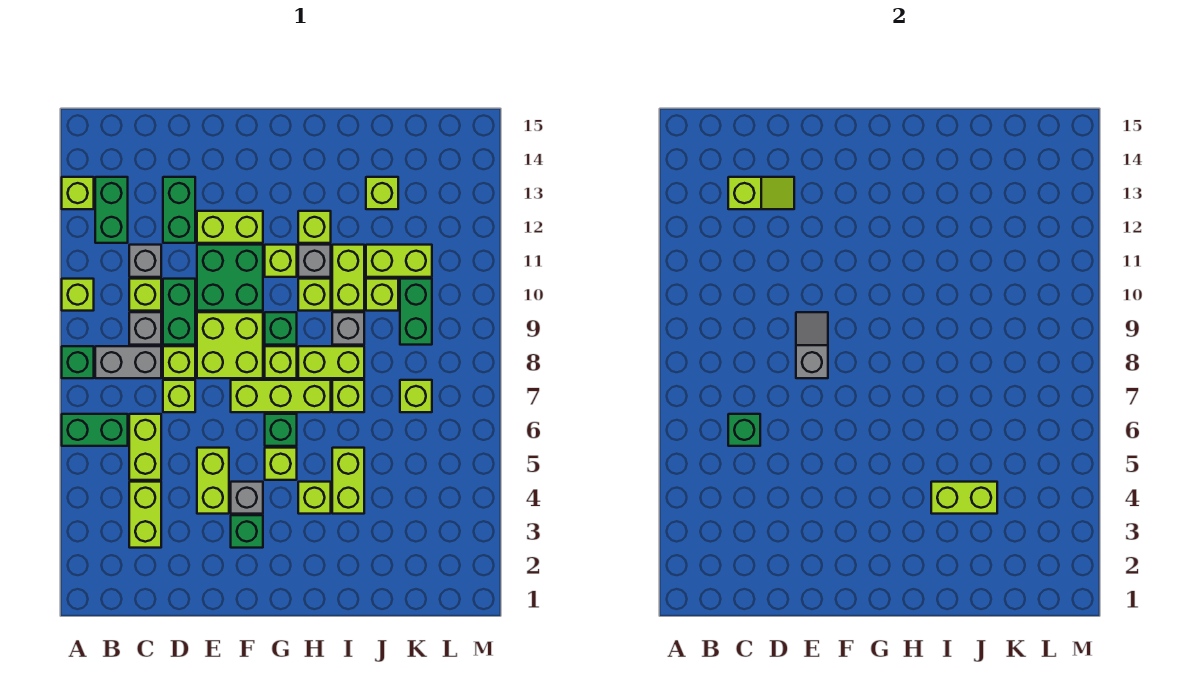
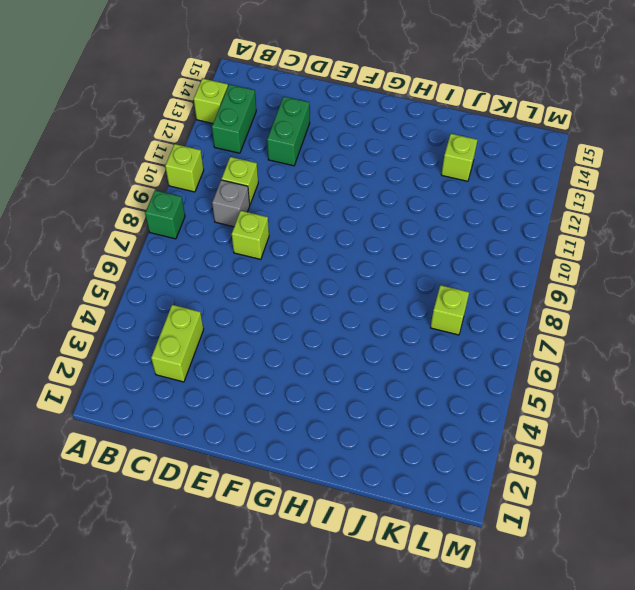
none -> green brick A6:B6 level 1
none -> grey brick B8:C8 level 1
none -> lime brick C5:C6 level 1
none -> grey brick C11 level 1

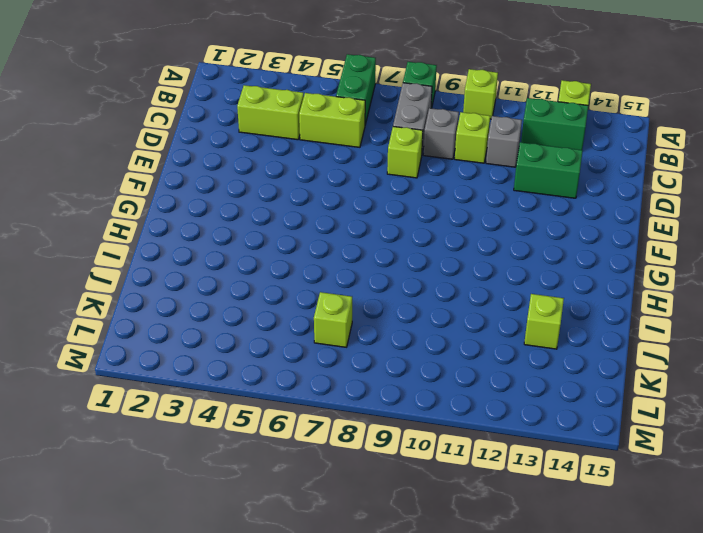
none -> lime brick D7 level 1
none -> green brick D9:D10 level 1
none -> lime brick E4:E5 level 1
none -> lime brick E8:F9 level 1

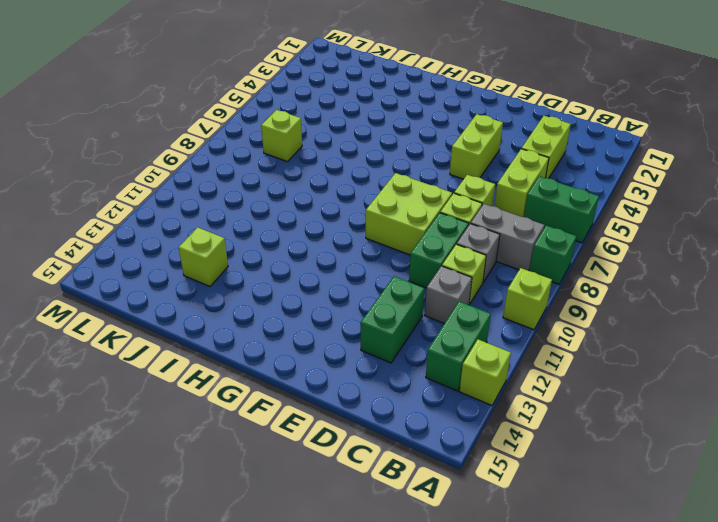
none -> green brick E10:F11 level 1
none -> lime brick E12:F12 level 1
none -> green brick F3 level 1
none -> grey brick F4 level 1

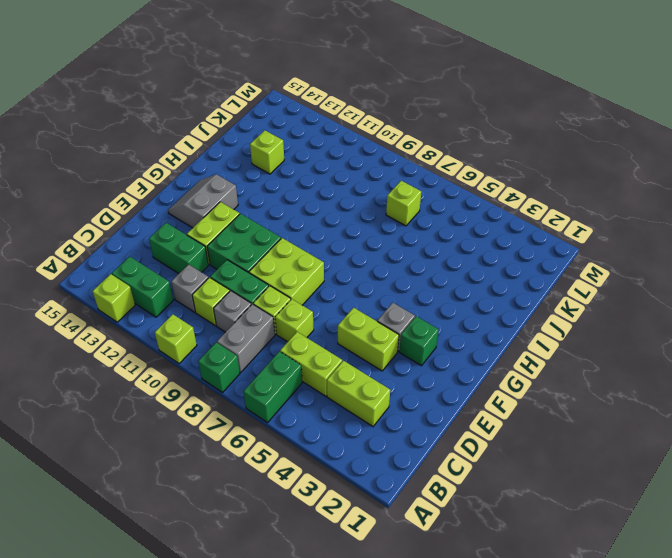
grey slope F13:G14 level 1 top 13 -> none
none -> lime brick F7:H7 level 1
none -> lime brick G5 level 1
none -> green brick G6 level 1
none -> lime brick G8 level 1

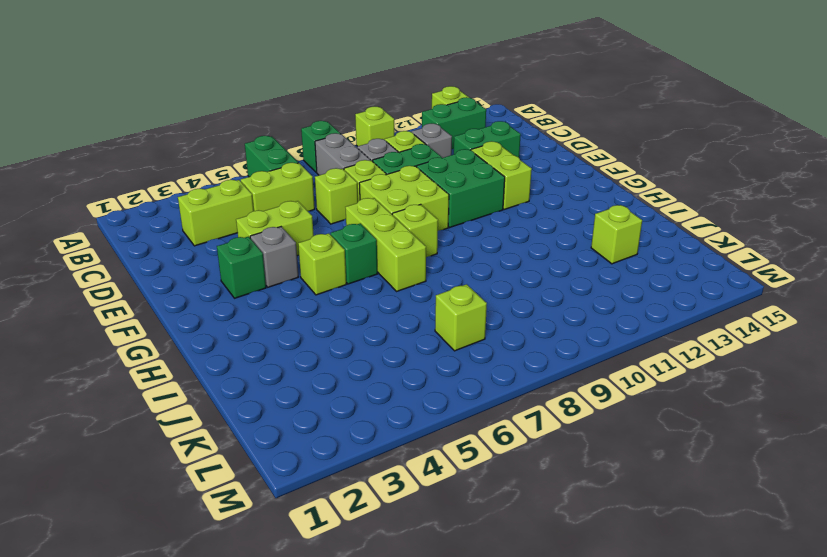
none -> green brick G9 level 1
none -> lime brick G11 level 1
none -> lime brick H4 level 1
none -> lime brick H8:I8 level 1

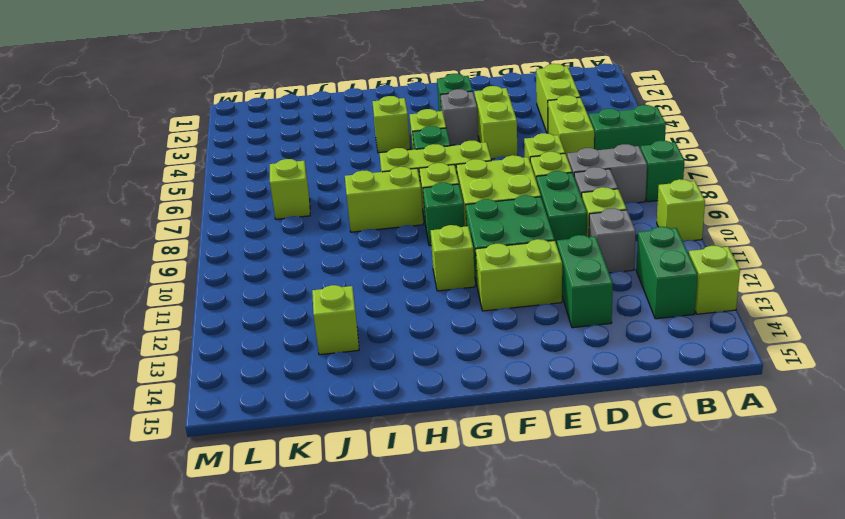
none -> lime brick H10 level 1
none -> grey brick H11 level 1
none -> lime brick H12 level 1
none -> lime brick I4:I5 level 1

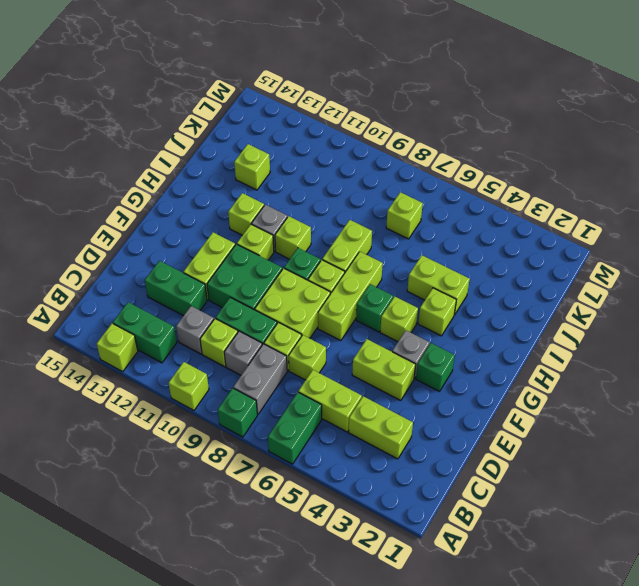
none -> lime brick I7 level 1
none -> grey brick I9 level 1
none -> lime brick I10:I11 level 1
none -> lime brick J10 level 1

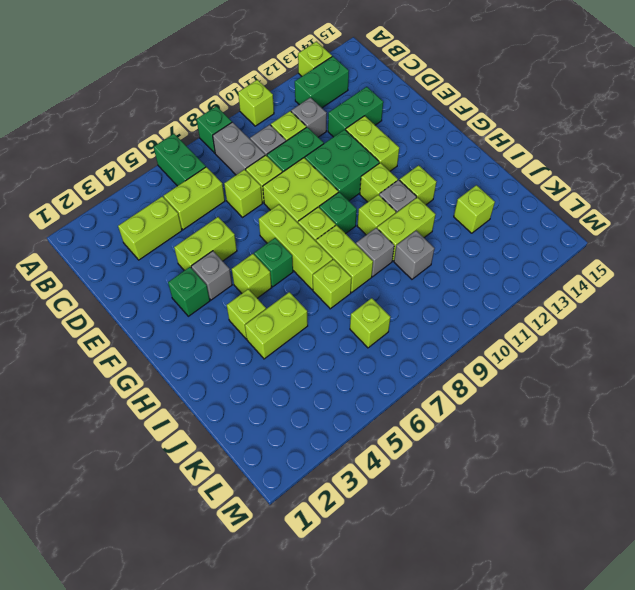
grey brick J10 level 1 -> lime brick J10 level 1
none -> lime brick J11:K11 level 1
none -> green brick K9:K10 level 1
none -> green brick C6 level 2
none -> lime slope C13:D13 level 2 top C

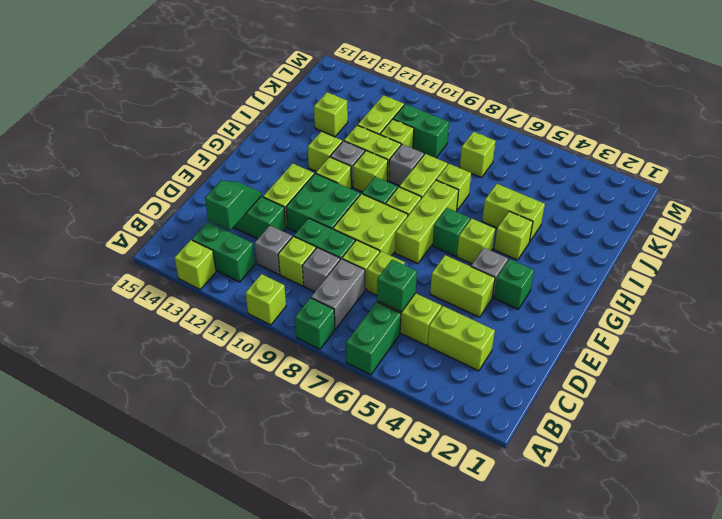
green slope C13:D13 level 2 top C -> lime slope C13:D13 level 2 top C
none -> grey slope E8:E9 level 2 top 8
none -> lime brick I4:J4 level 2

